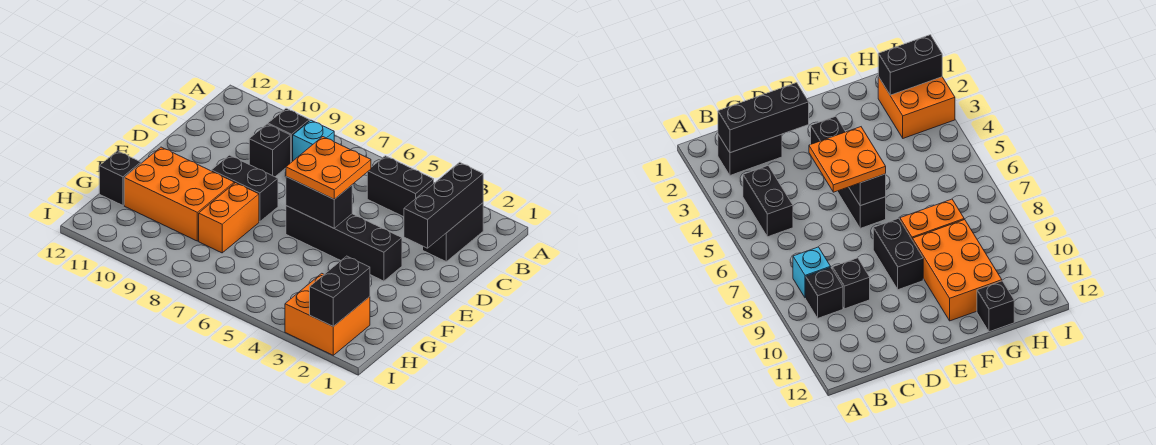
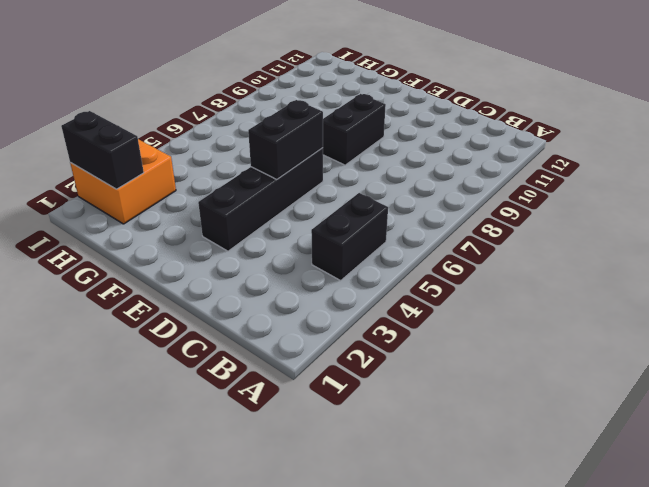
none -> black brick B2:C2 level 1
none -> cyan brick B8 level 1
none -> black brick B9 level 1

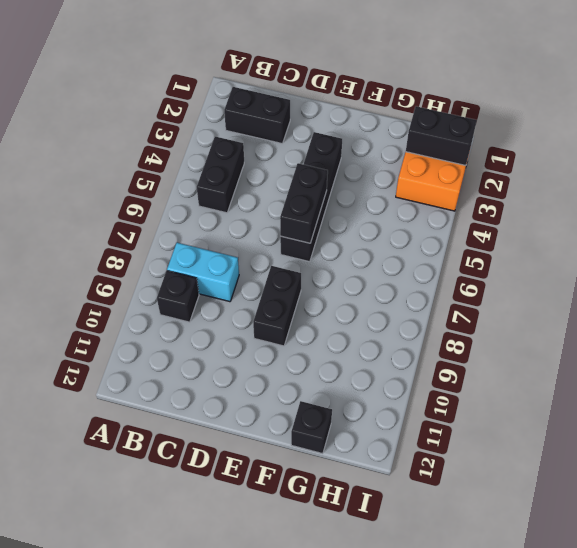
cyan brick B8:C8 level 1 -> cyan brick B8 level 1
none -> black brick C9 level 1
none -> orange brick F8:G8 level 1
none -> orange brick F9:G11 level 1

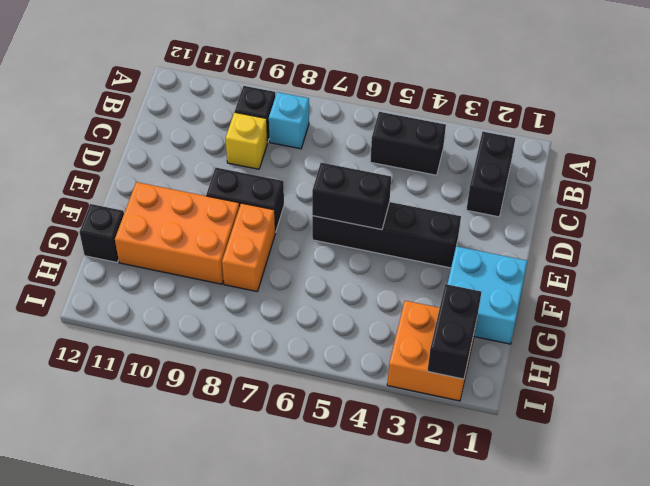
yellow brick C9 level 1 -> black brick C9 level 1
cyan brick F1:G2 level 1 -> none
none -> black brick B2:D2 level 2
none -> orange plate D5:E6 level 3

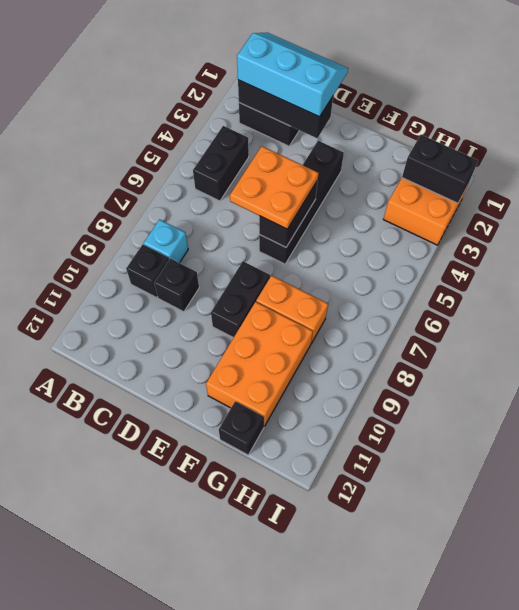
cyan slope B1:D2 level 3 top 2 -> none

